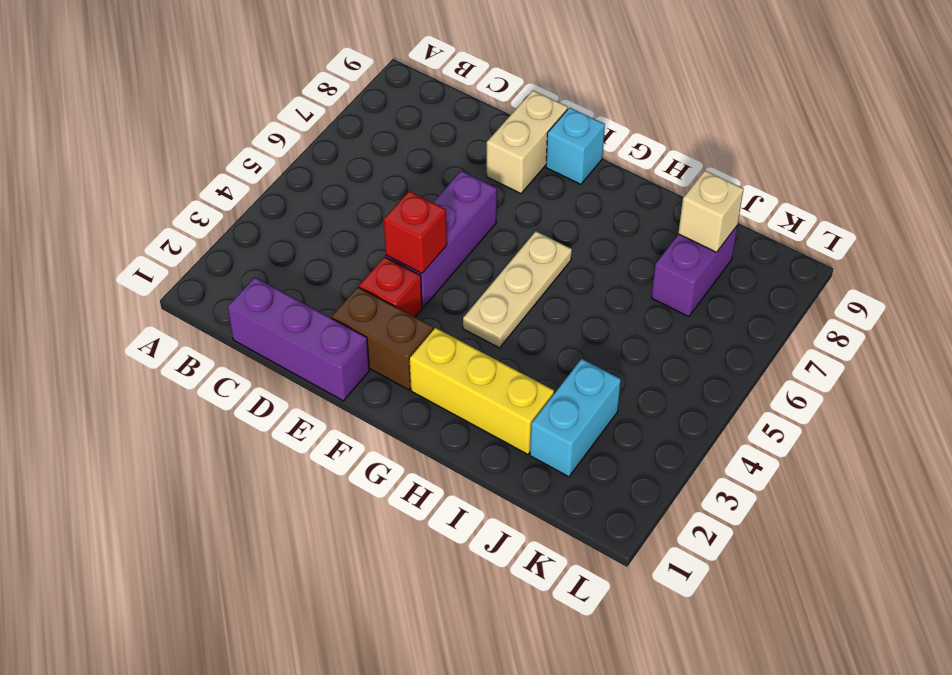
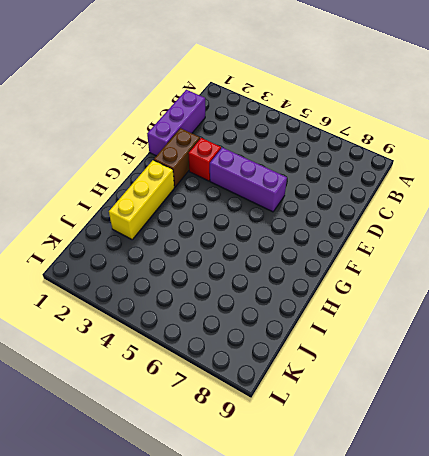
none -> tan brick E8:E9 level 1
none -> cyan brick F9 level 1
none -> tan plate G4:G6 level 1

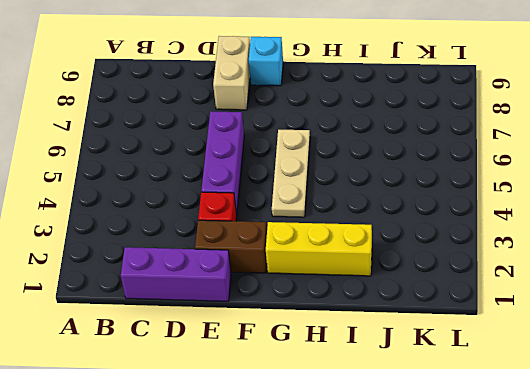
none -> cyan brick J2:J3 level 1
none -> purple brick J7:J8 level 1
none -> red brick E4 level 2

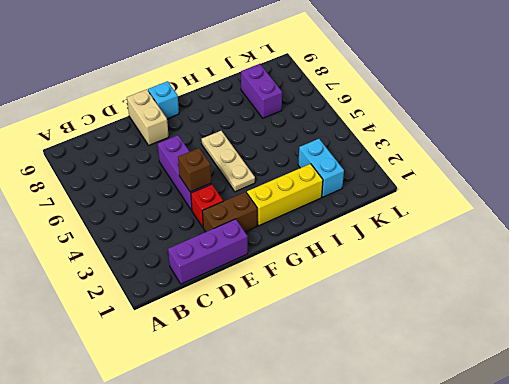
brown brick E4 level 2 -> red brick E4 level 2
none -> tan brick J8 level 2

